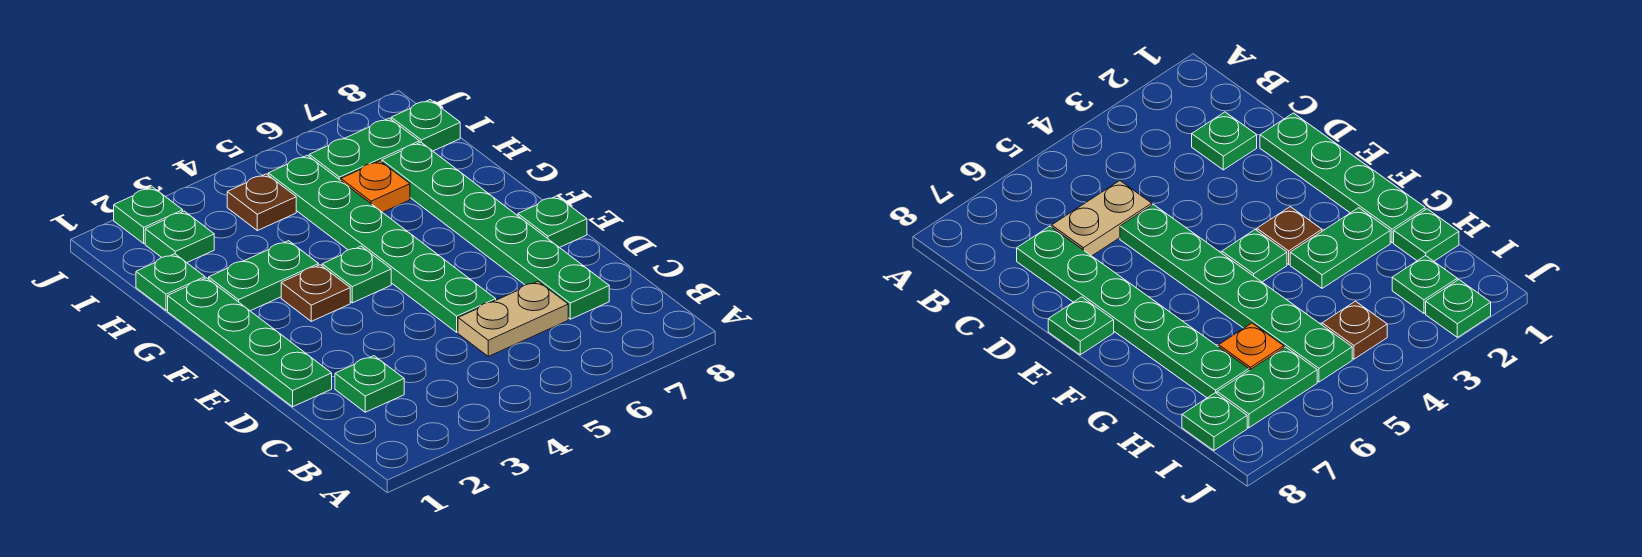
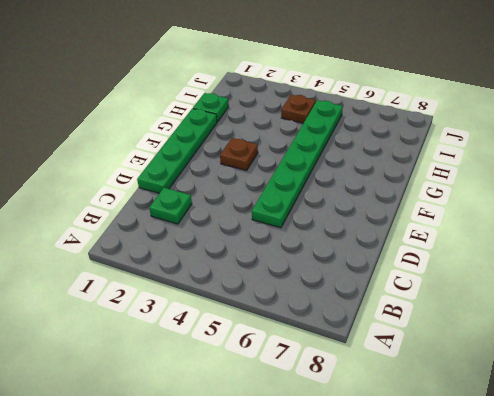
none -> tan plate C5:C6 level 1
none -> green plate C7:H7 level 1
none -> green plate E8 level 1

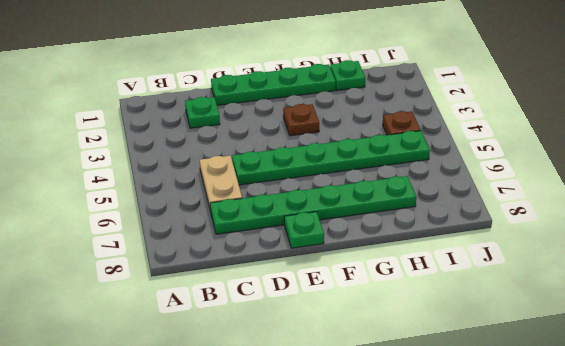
none -> green plate F4 level 1
none -> green plate G2:G3 level 1
none -> orange plate H6 level 1

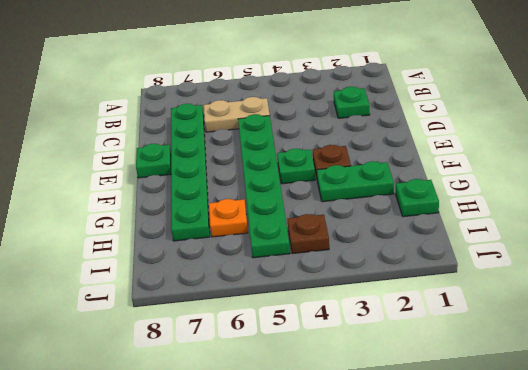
none -> green plate D1:G1 level 1
none -> green plate I2 level 1
none -> green plate I6:I7 level 1

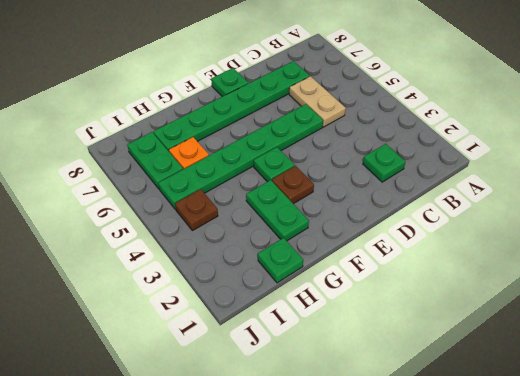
none -> green plate D1:G1 level 1
none -> green plate I2 level 1
none -> green plate I8 level 1

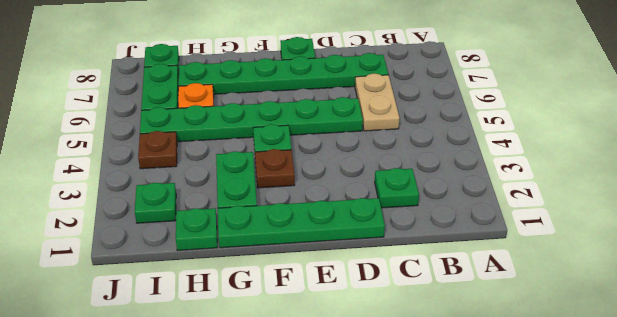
none -> green plate J2 level 1

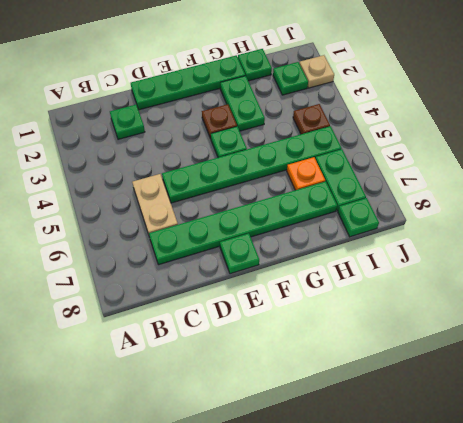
tan plate J2 level 1 -> green plate J2 level 1

